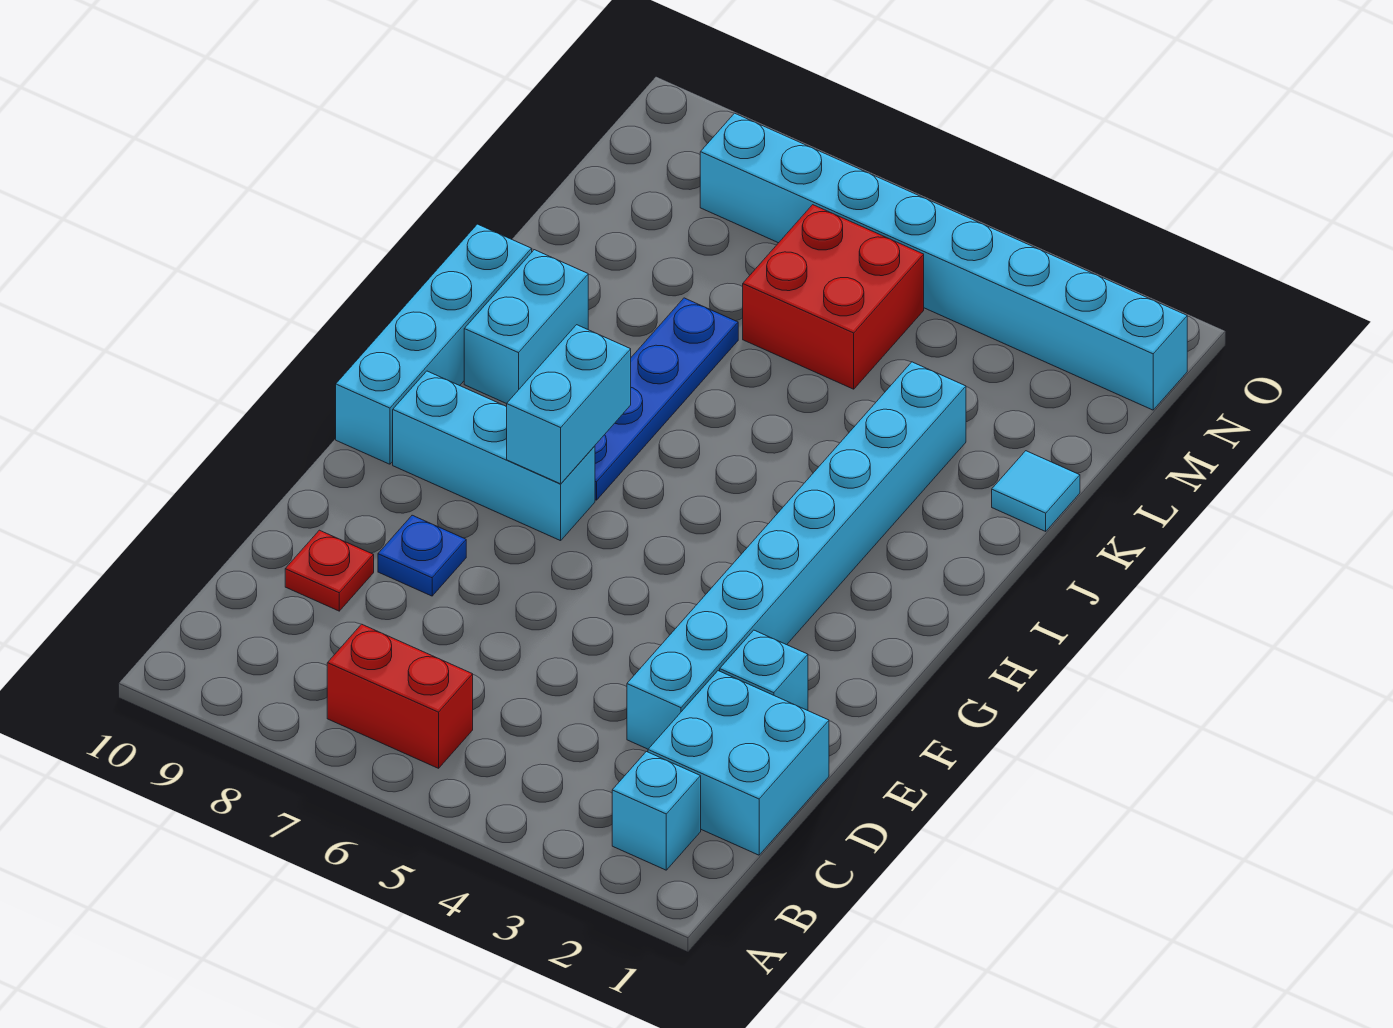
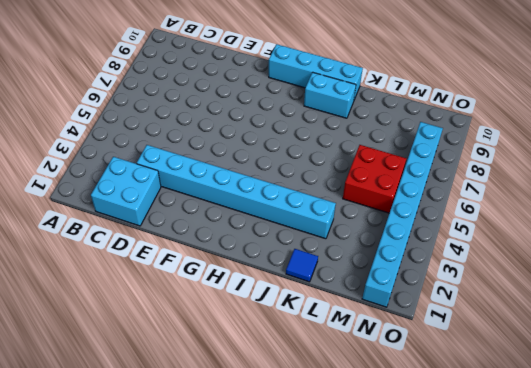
blue tile K1 level 1 -> cyan tile K1 level 1
none -> cyan brick B2 level 1
none -> red brick B6:B7 level 1
none -> red plate D9 level 1

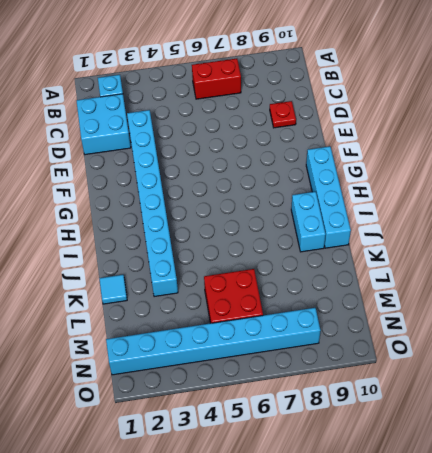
none -> cyan brick E2 level 1
none -> blue plate E8 level 1
none -> cyan brick G7:G9 level 1

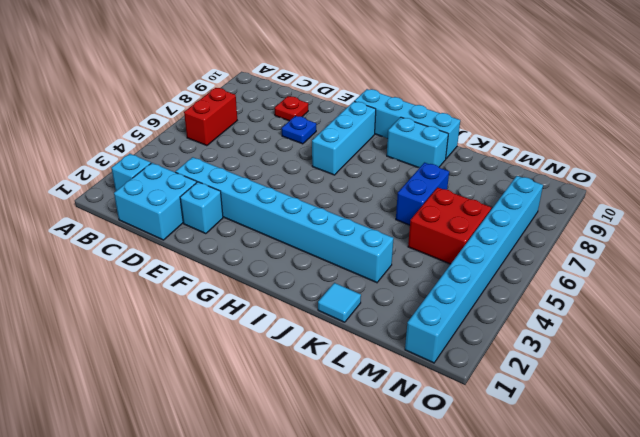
blue brick K6:K7 level 1 -> blue plate H7:K7 level 1
none -> cyan brick G7:H7 level 2

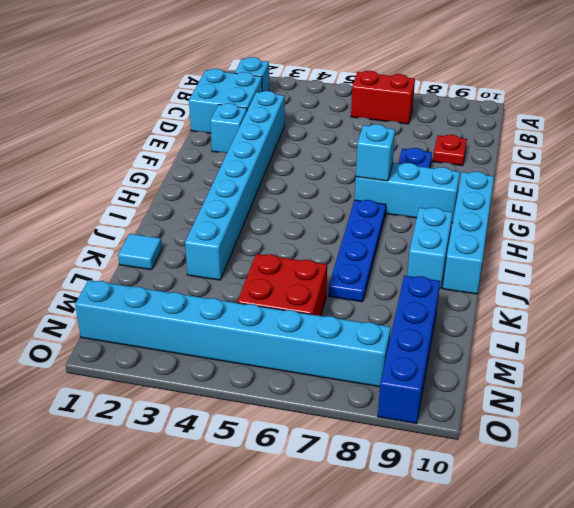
cyan brick G7 level 2 -> cyan brick G7:H7 level 2
blue brick L9:O9 level 1 -> none

